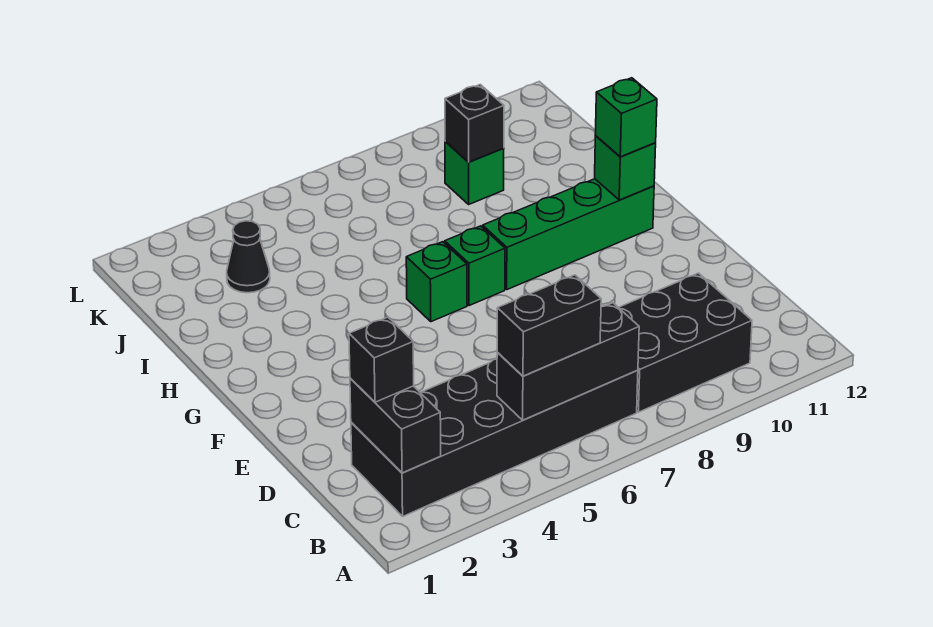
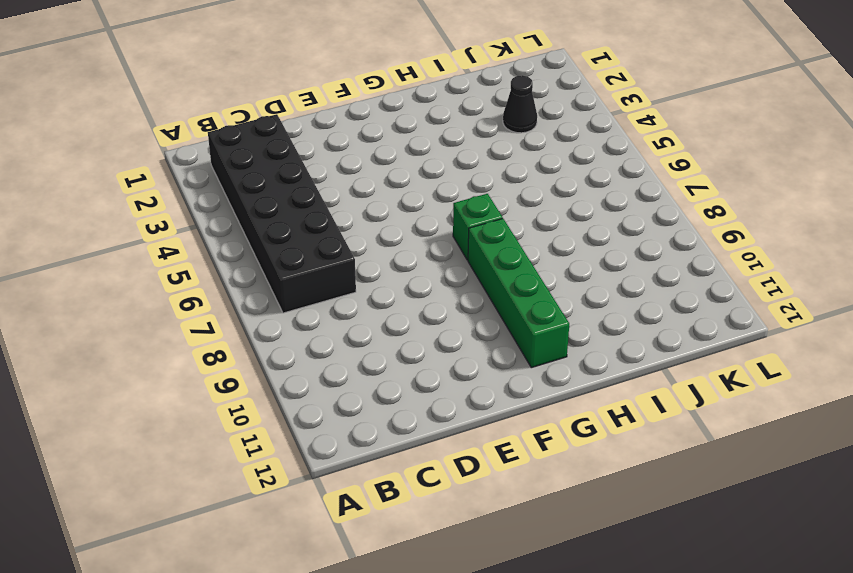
none -> black brick B8:C10 level 1
none -> green brick G6 level 1
none -> green brick J9 level 1

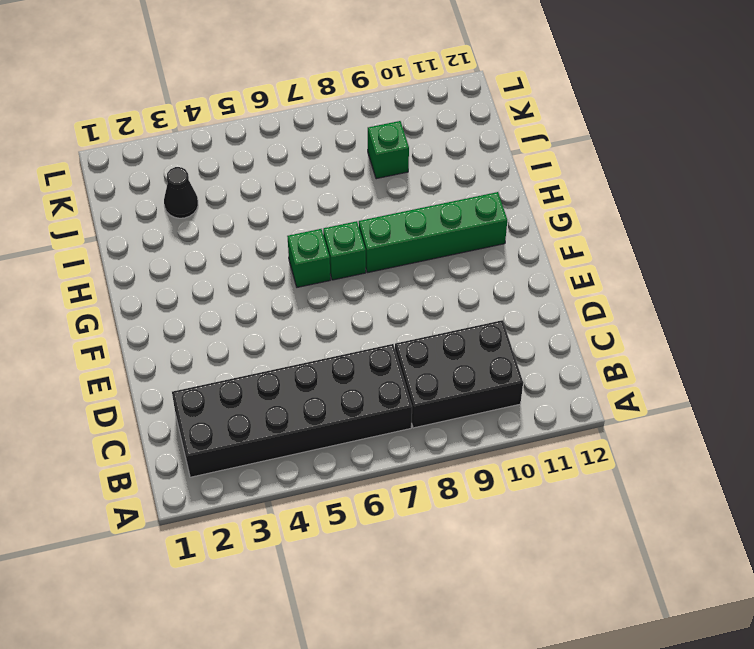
none -> black brick B2:C2 level 2
none -> black brick B5:B7 level 2
none -> green brick G11 level 2

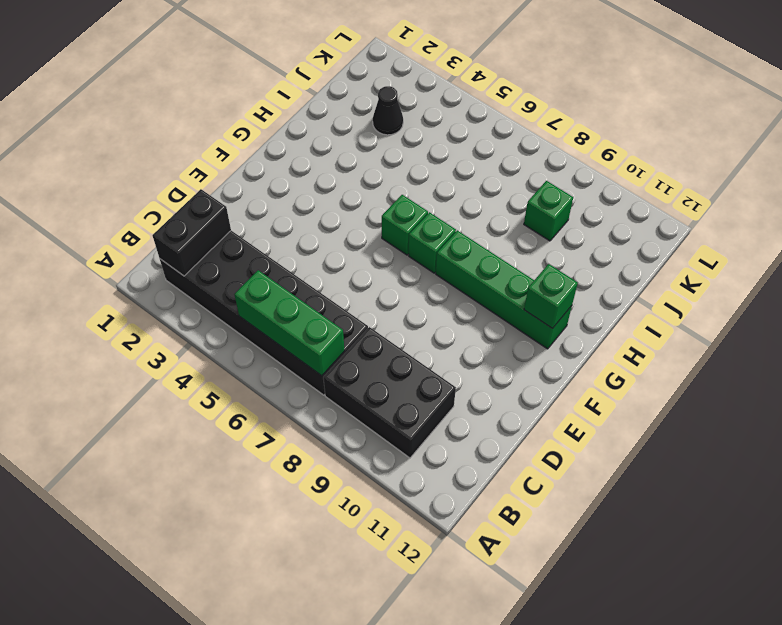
green brick B5:B7 level 2 -> black brick B5:B7 level 2
none -> black brick J9 level 2
none -> black brick B5:B6 level 3
none -> black brick C2 level 3

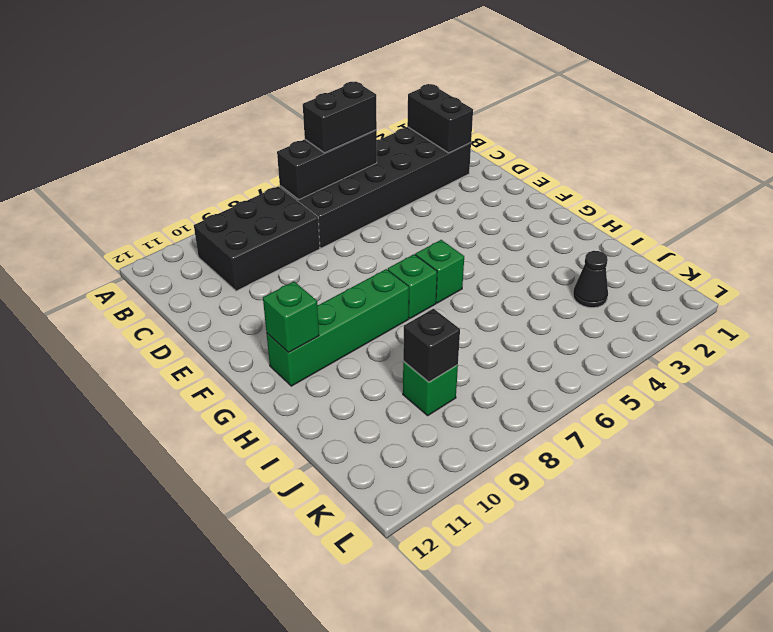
none -> black brick C2 level 3
none -> green brick G11 level 3

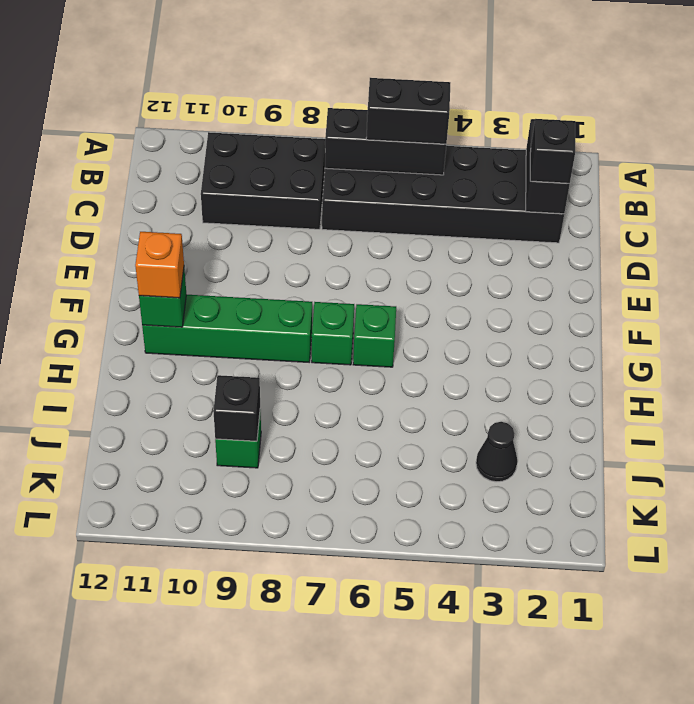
orange brick G11 level 3 -> green brick G11 level 3

